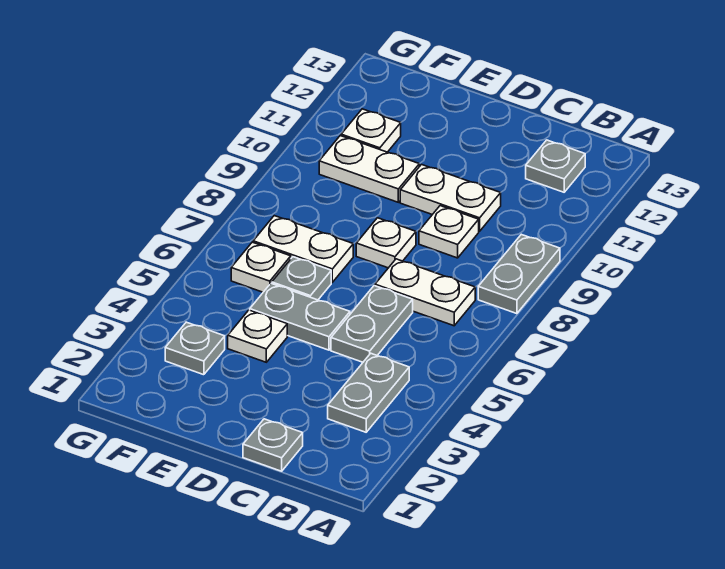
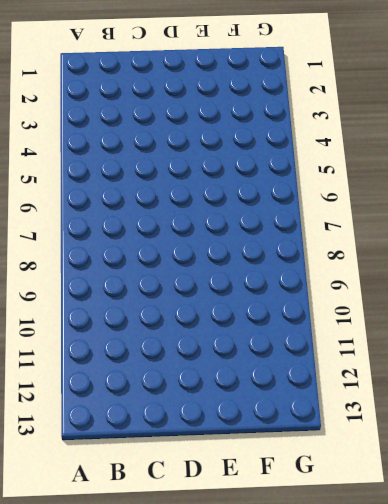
none -> grey plate A8:A9 level 1
none -> grey plate B3:B4 level 1
none -> white plate B7:C7 level 1

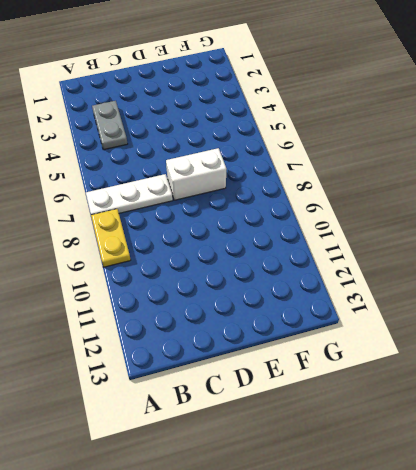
white plate A7:C7 level 1 -> white plate B7:C7 level 1
yellow plate A8:A9 level 1 -> grey plate A8:A9 level 1
white brick D7:E7 level 1 -> white plate E7:F7 level 1
none -> grey plate B12 level 1
none -> grey plate C1 level 1
none -> grey plate C5:C6 level 1

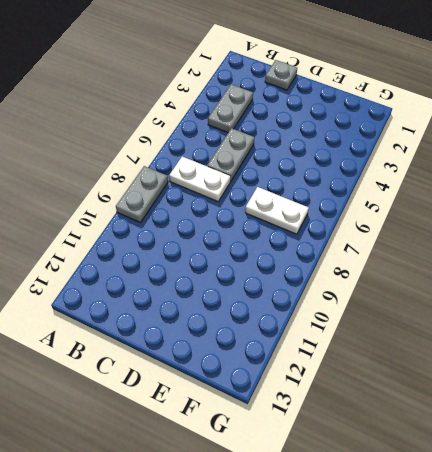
none -> grey plate B12 level 1
none -> white plate C9 level 1
none -> white plate C10:D10 level 1

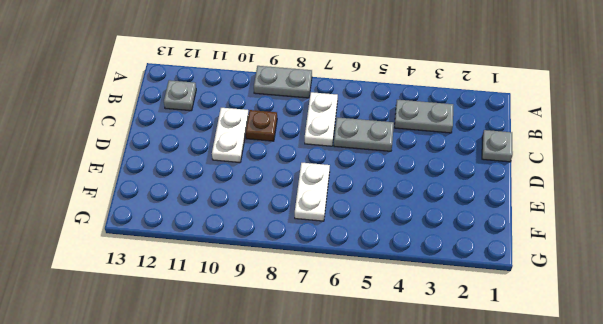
brown plate C9 level 1 -> white plate C9 level 1
none -> grey plate D5:E5 level 1
none -> white plate D8 level 1
none -> white plate E4 level 1

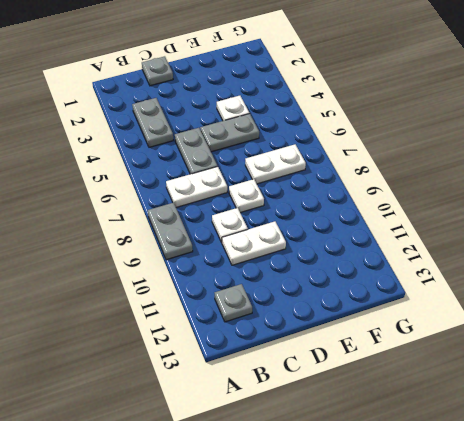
none -> grey plate E6 level 1
none -> white plate E10:F10 level 1
none -> grey plate F3 level 1

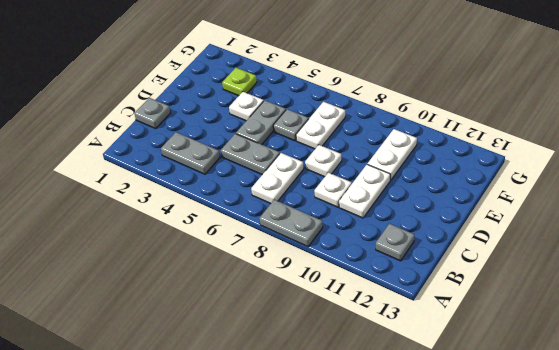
lime plate F3 level 1 -> grey plate F3 level 1
none -> white plate F6 level 1
none -> white plate F11 level 1

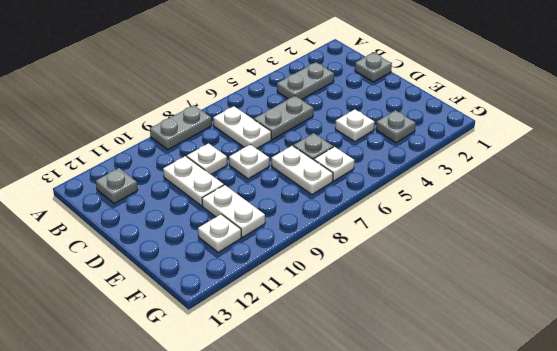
none -> grey plate D5:E5 level 1

